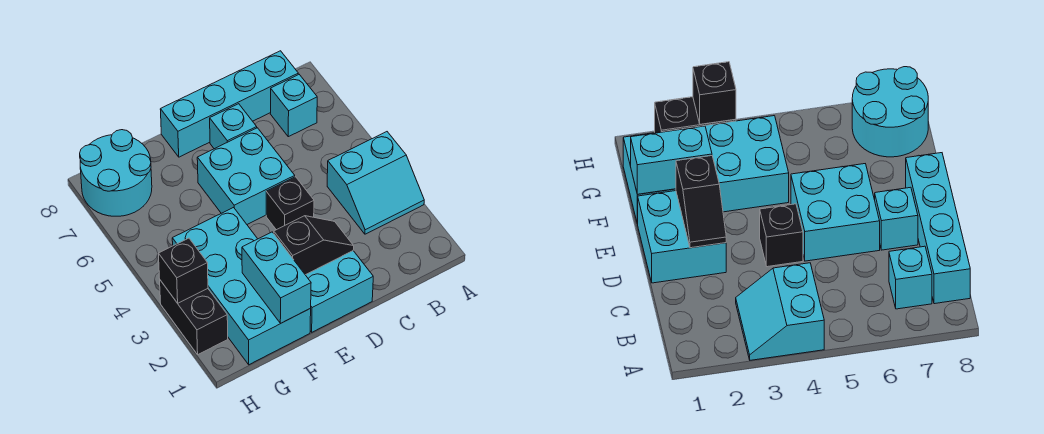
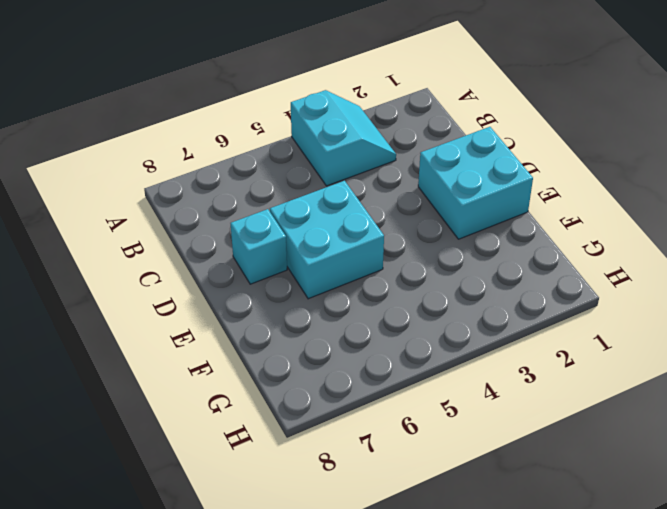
none -> cyan brick B7 level 1
none -> cyan brick B8:E8 level 1
none -> black brick D4 level 1

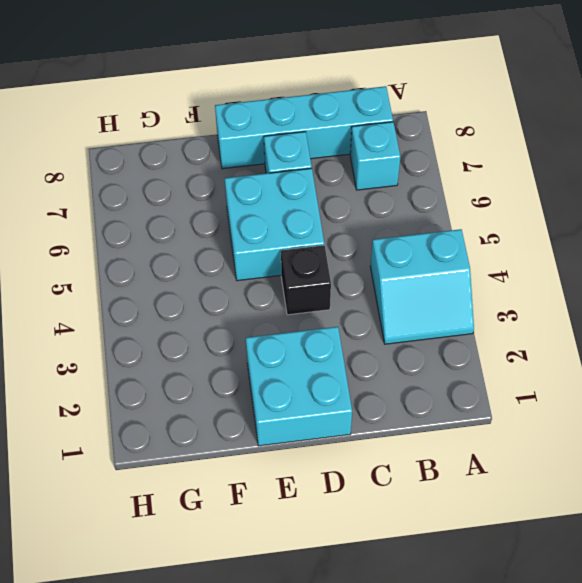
none -> cyan brick F1:G4 level 1
none -> cyan round brick G7:H8 level 1
none -> black brick H2:H3 level 1

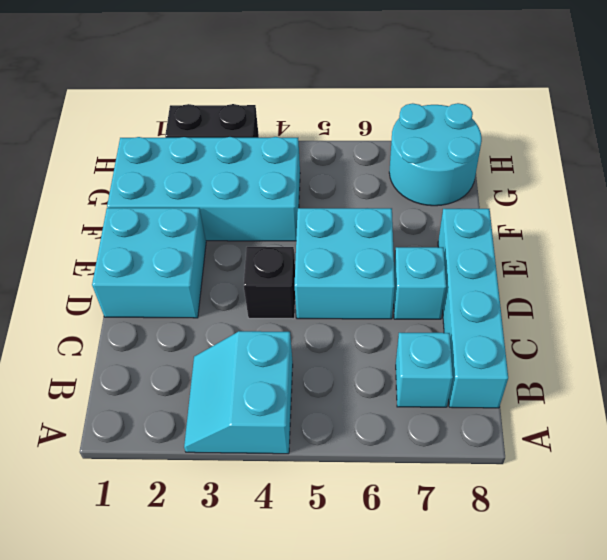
none -> black slope D2:E2 level 2 top E
none -> cyan brick F1:F2 level 2
none -> black brick H3 level 2

